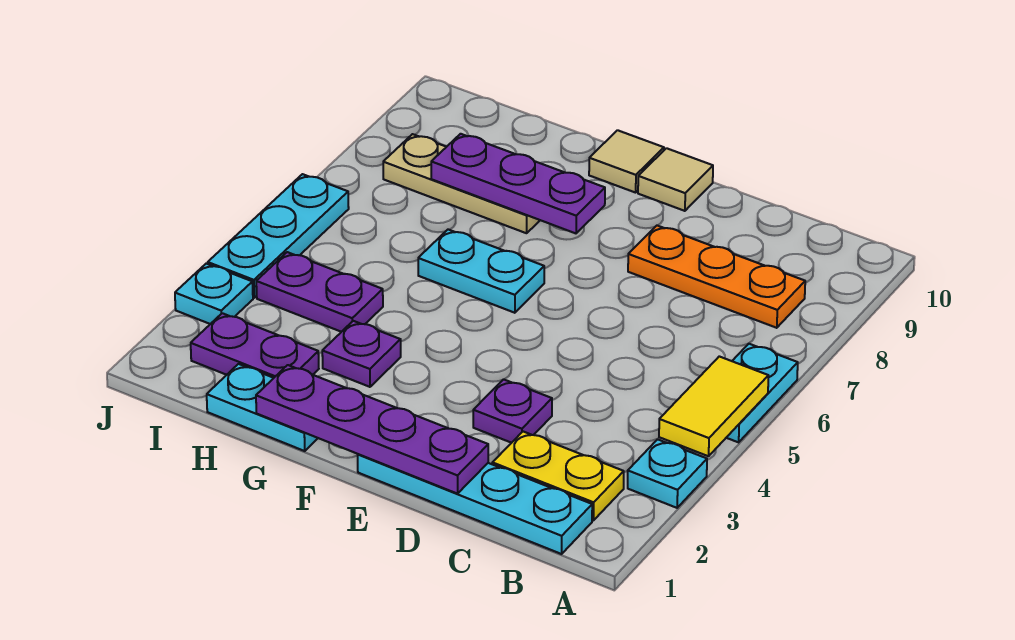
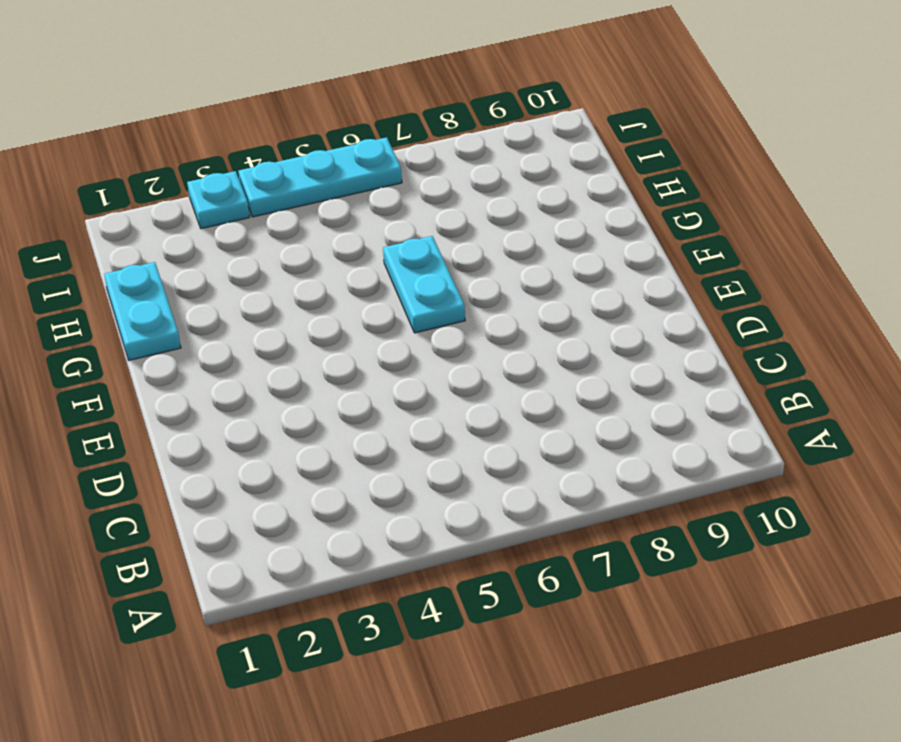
none -> cyan plate A3 level 1
none -> cyan plate A5:A6 level 1
none -> cyan plate B1:E1 level 1

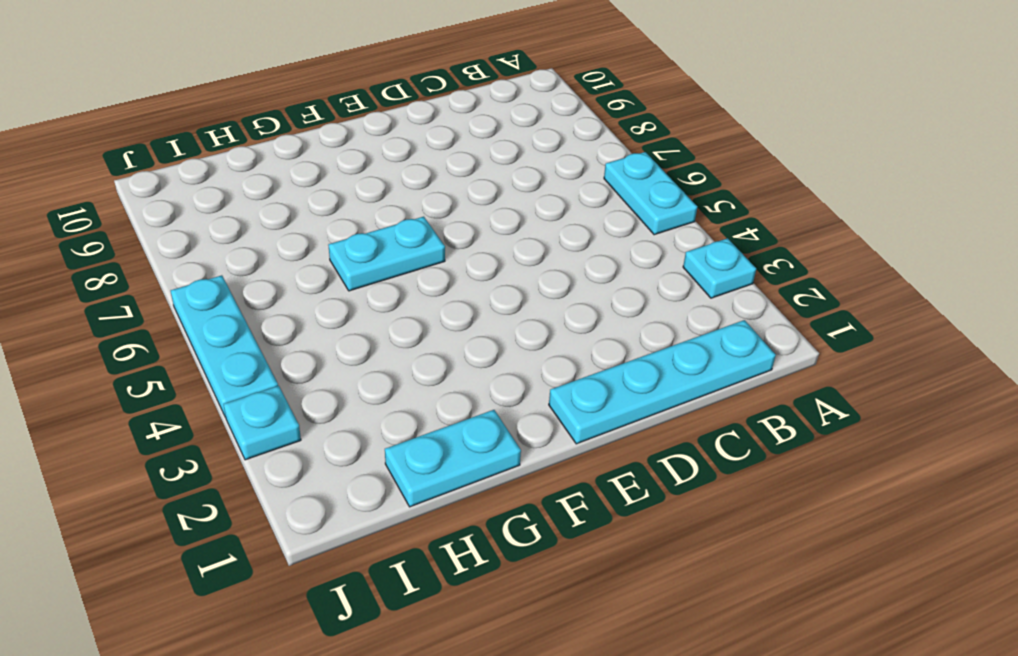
none -> yellow plate B2:C2 level 1
none -> orange plate B8:D8 level 1
none -> purple plate D3 level 1

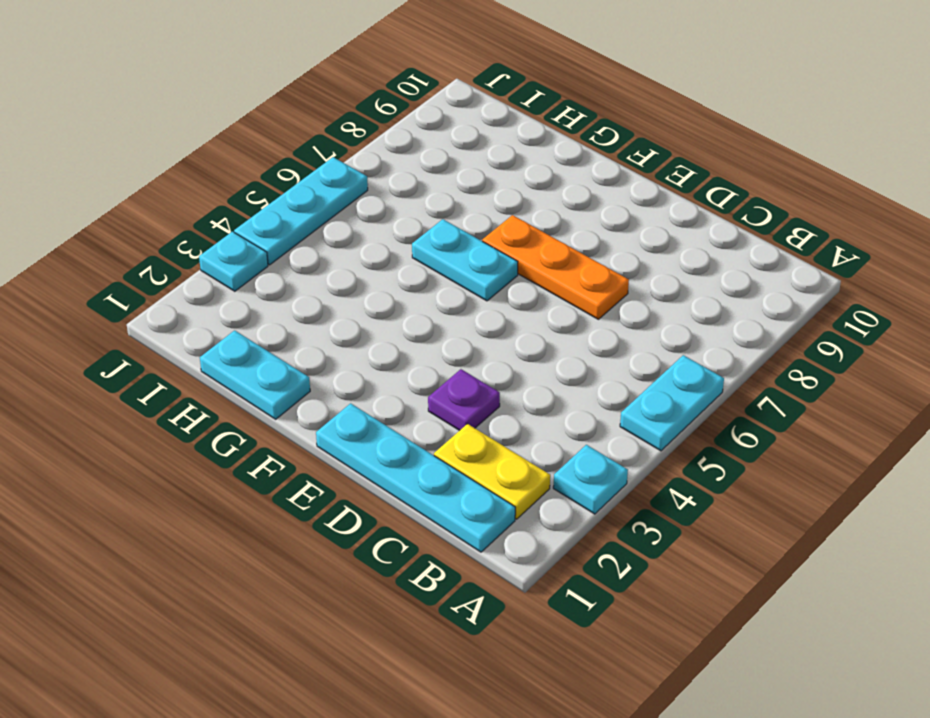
orange plate D7:F7 level 1 -> orange plate B8:D8 level 1
none -> tan tile E10 level 1
none -> tan tile F10 level 1
none -> purple plate G3 level 1

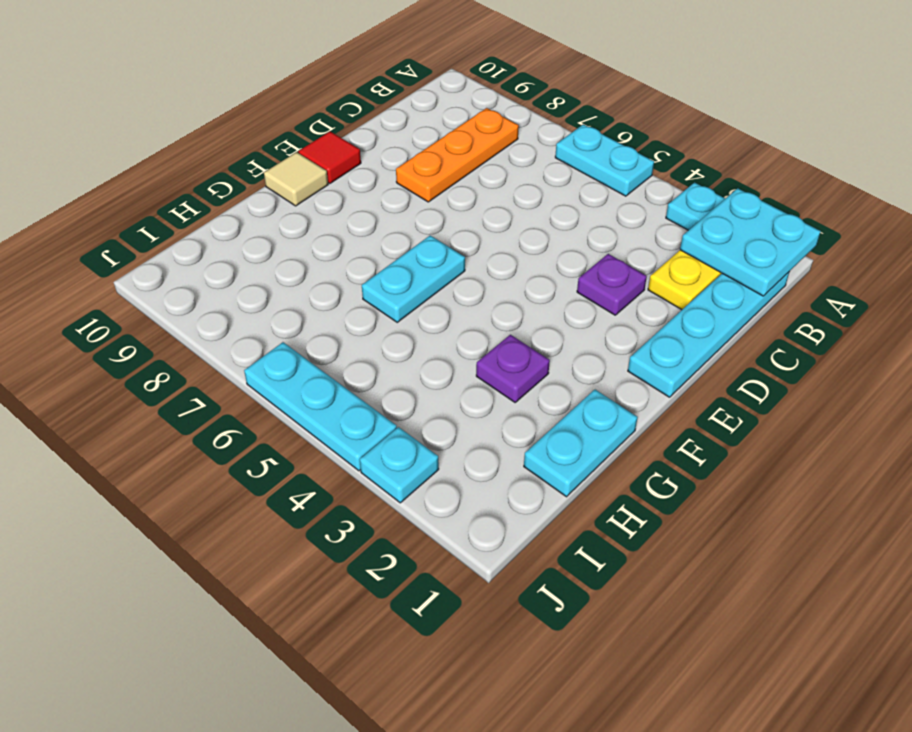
cyan plate A1:B2 level 2 -> none
red tile E10 level 1 -> tan tile E10 level 1
none -> tan plate G8:I8 level 1
none -> purple plate H2:I2 level 1
none -> purple plate H4:I4 level 1

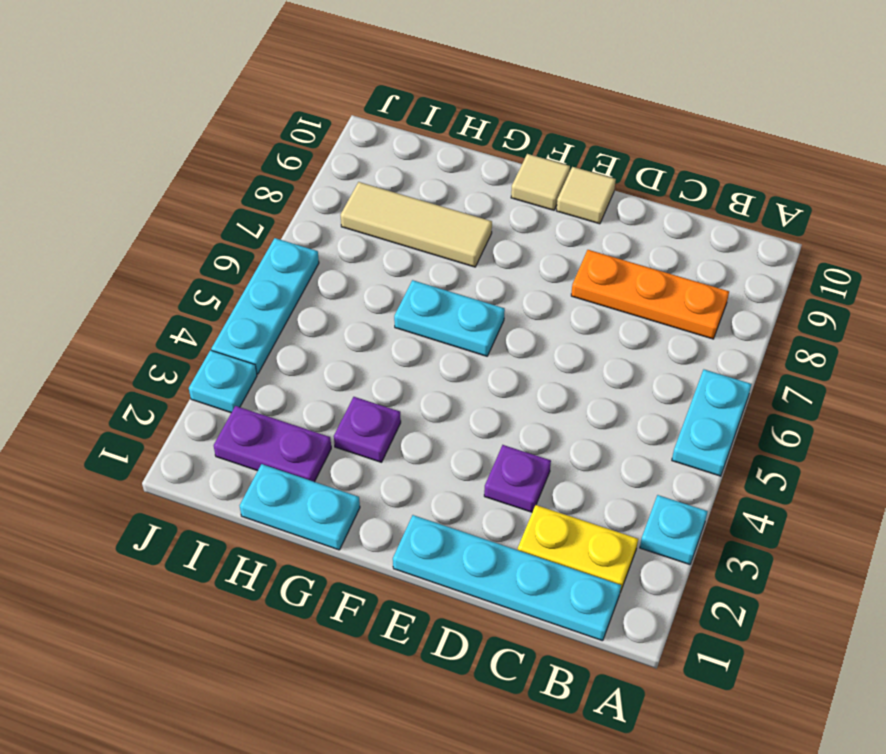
tan tile G8:I8 level 1 -> tan plate G8:I8 level 1
none -> purple plate H4:I4 level 1
none -> yellow tile A4:A5 level 2
none -> purple plate D1:G1 level 2

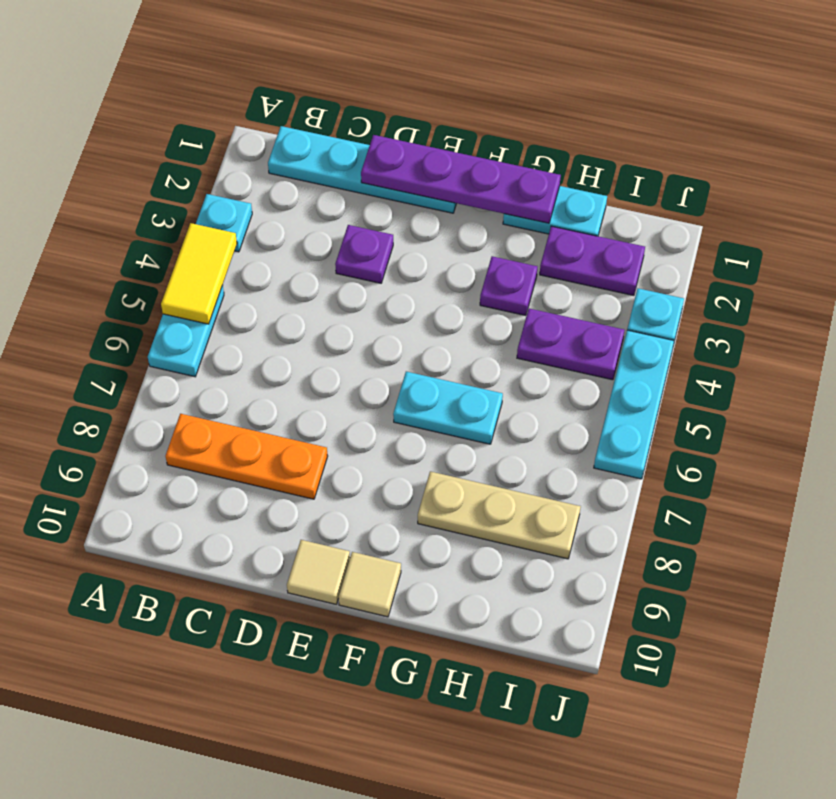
none -> yellow plate B2:C2 level 1
none -> purple plate F8:H8 level 2

